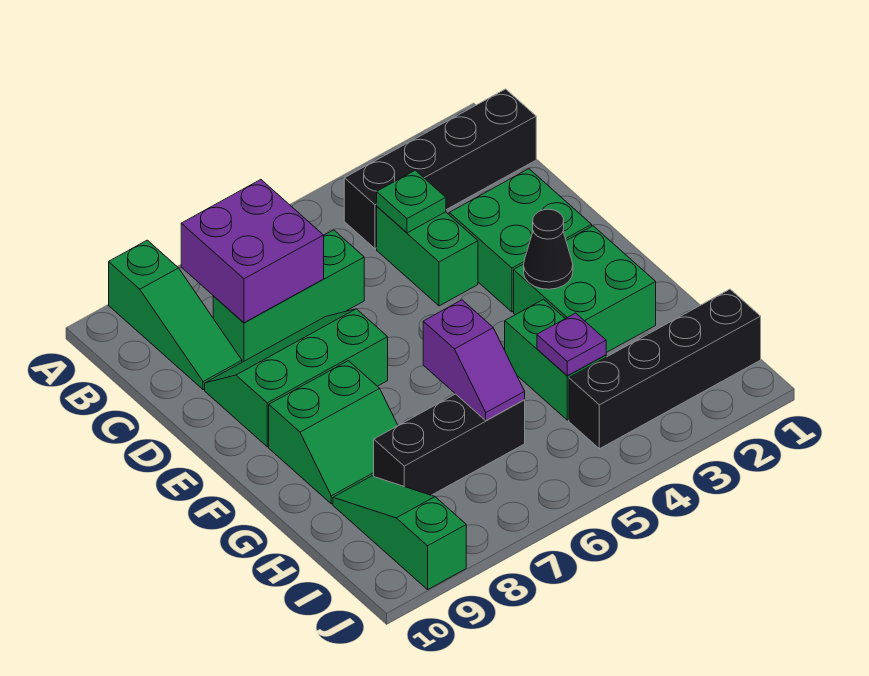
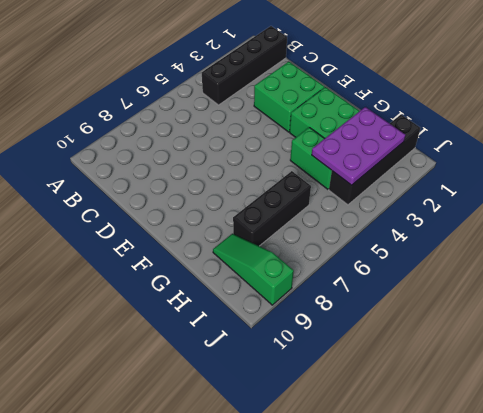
purple plate H2:I4 level 2 -> purple plate H4 level 2
none -> green slope A9:C9 level 1 top A
none -> green brick C4:D4 level 1
none -> green brick C6:C8 level 1

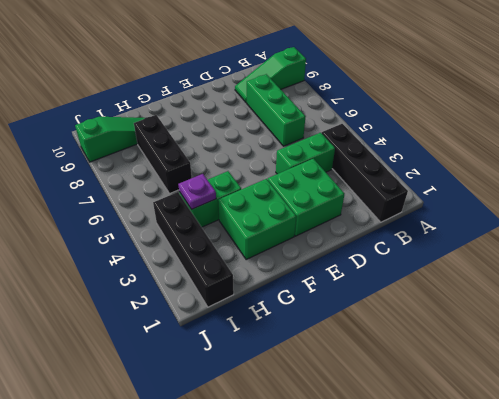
none -> green slope D7:E9 level 1 top E
none -> green slope F8:G9 level 1 top F
none -> purple brick B7:C8 level 2

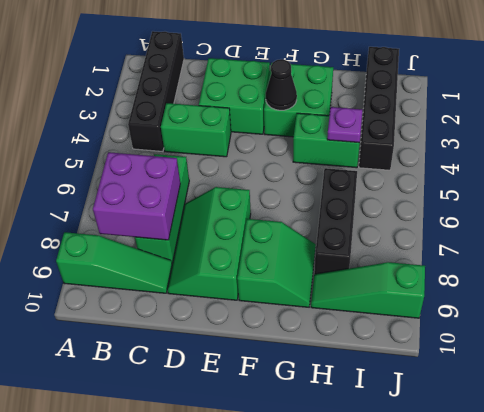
none -> green plate C4 level 2
none -> purple slope G6:H6 level 2 top G

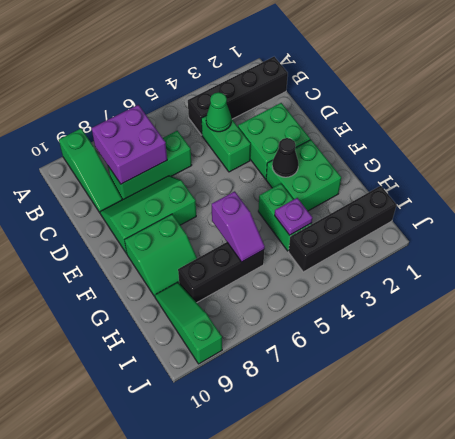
green cone C4 level 2 -> green plate C4 level 2

